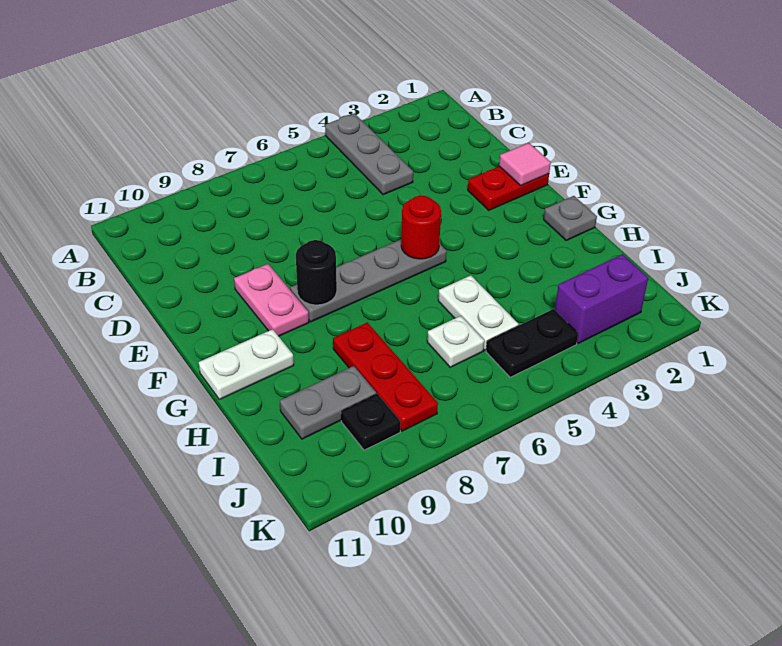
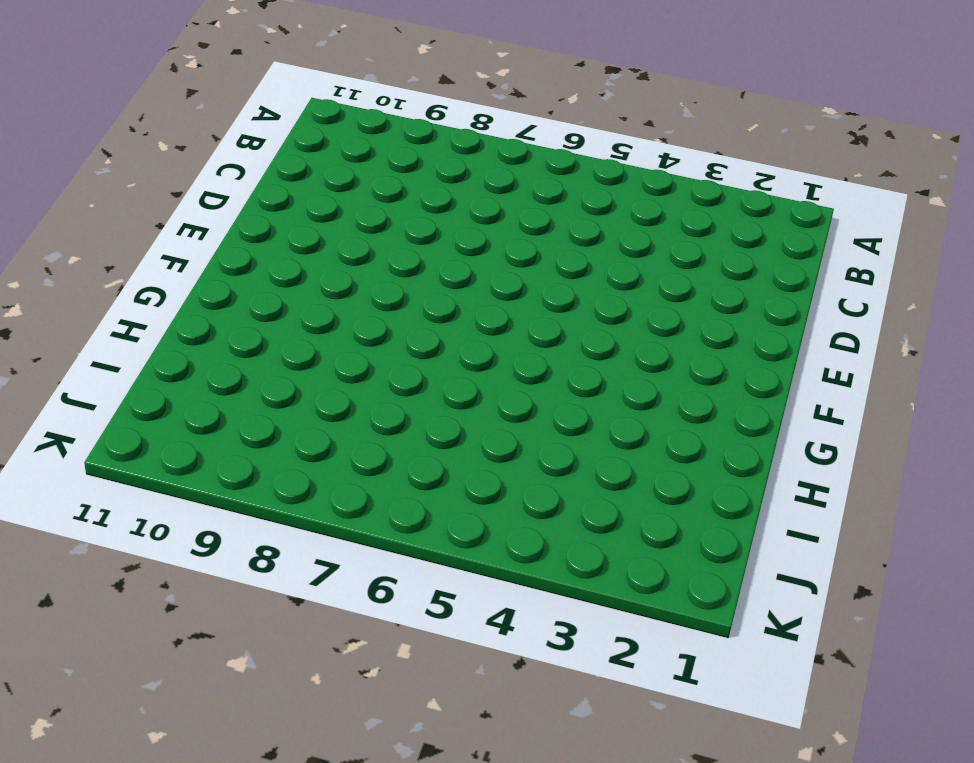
none -> grey plate A4:C4 level 1
none -> red plate E1:E2 level 1
none -> pink plate E9:F9 level 1

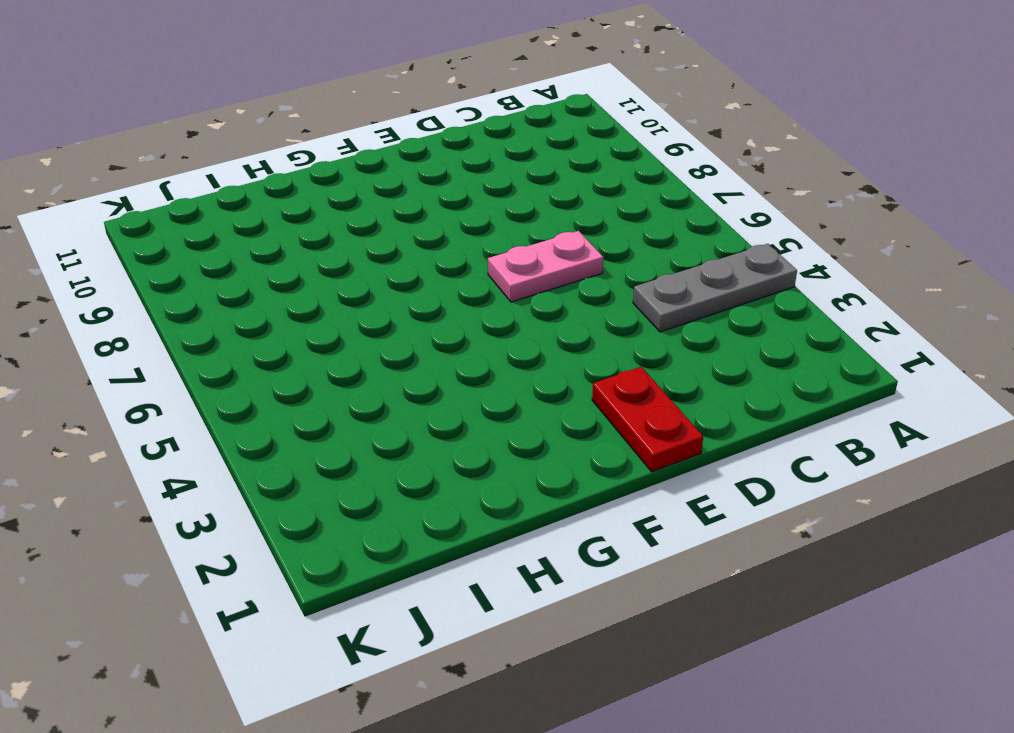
pink plate D6:E6 level 1 -> pink plate E9:F9 level 1
none -> grey plate F5:F8 level 1
none -> grey plate G1 level 1
none -> white plate G10:G11 level 1

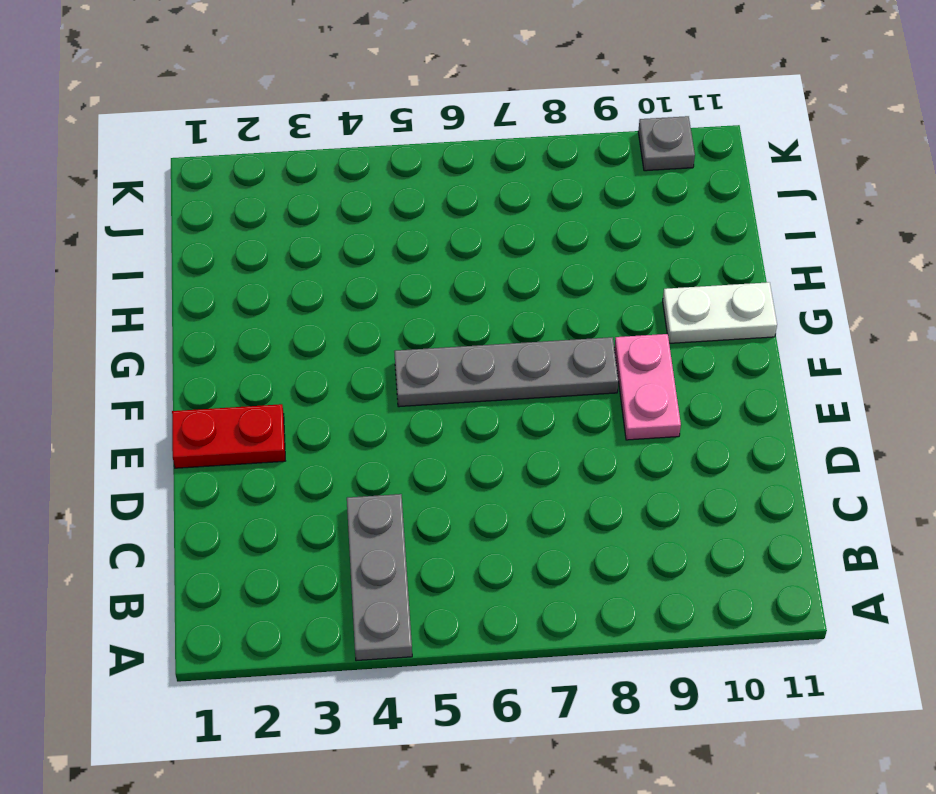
grey plate K10 level 1 -> grey plate G1 level 1
none -> white plate H5:I5 level 1
none -> red plate H8:J8 level 1
none -> white plate I6 level 1

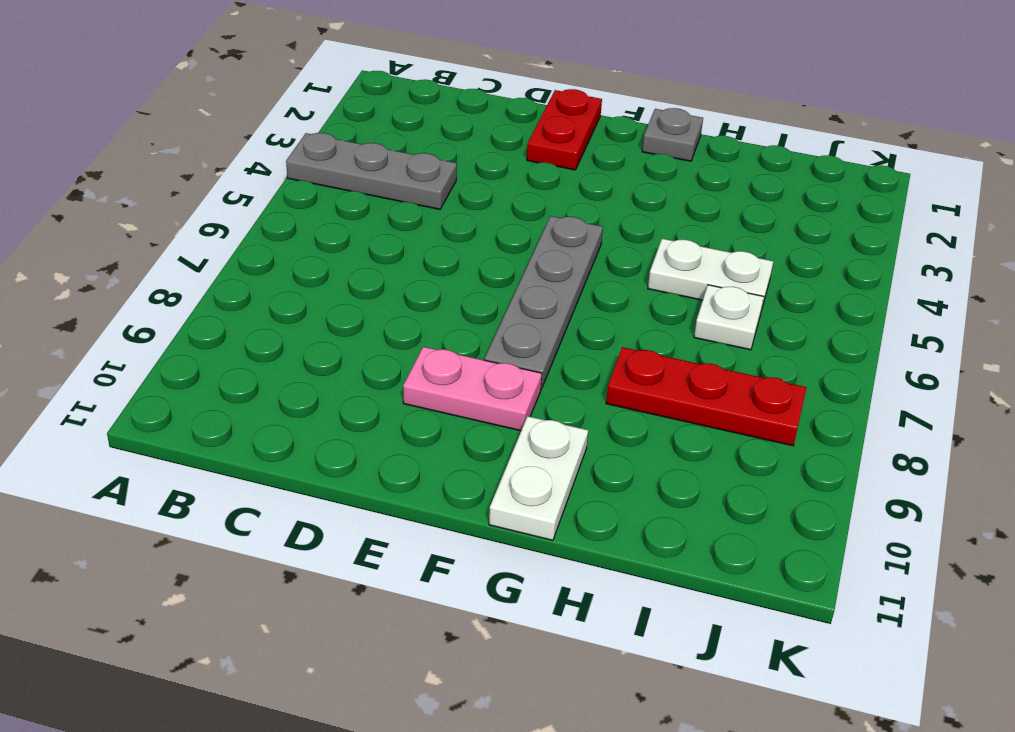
none -> grey plate I9:I10 level 1
none -> purple brick J2:J3 level 1
none -> black plate J4:J5 level 1

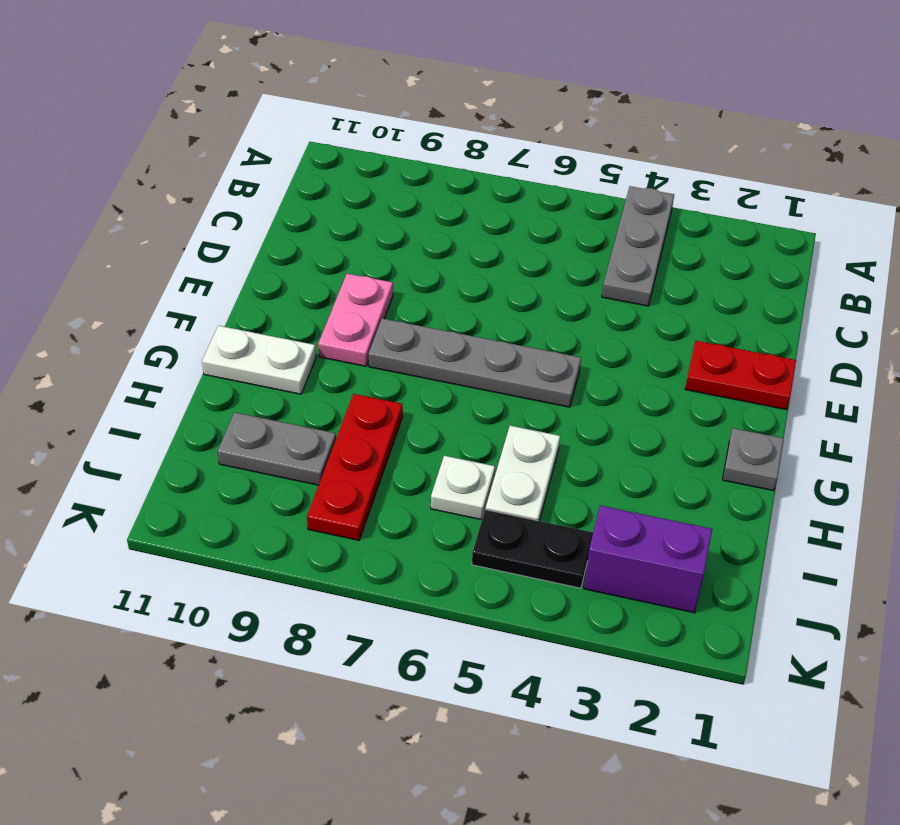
none -> black plate J9 level 1
none -> pink tile E1 level 2
none -> red round brick F5 level 2

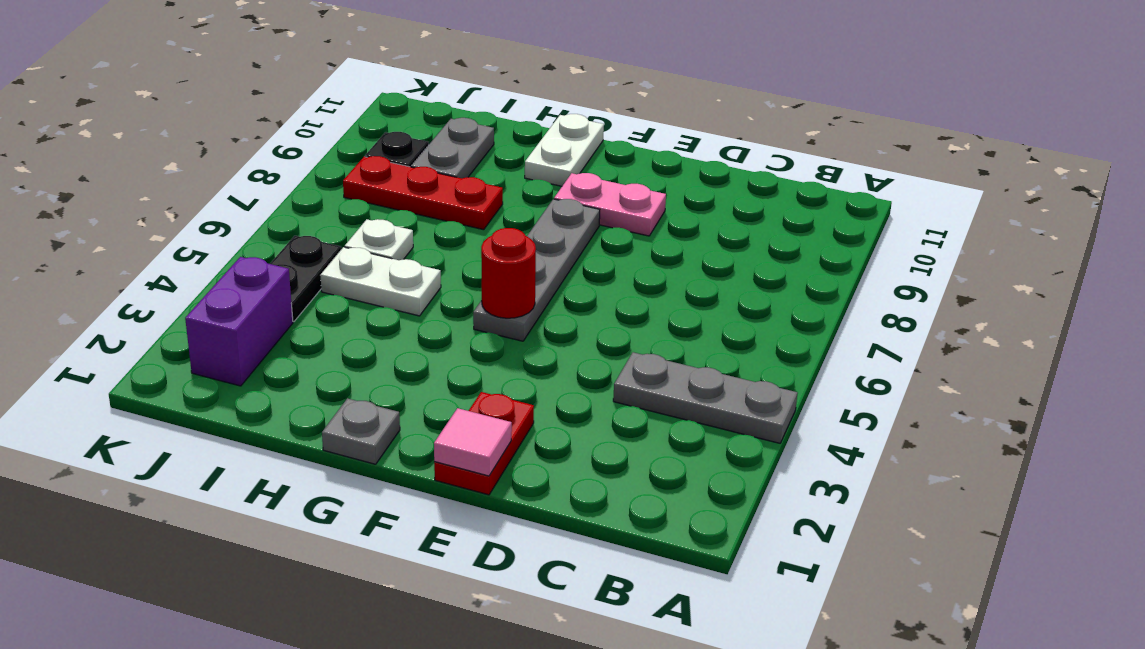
none -> black round brick F8 level 2

